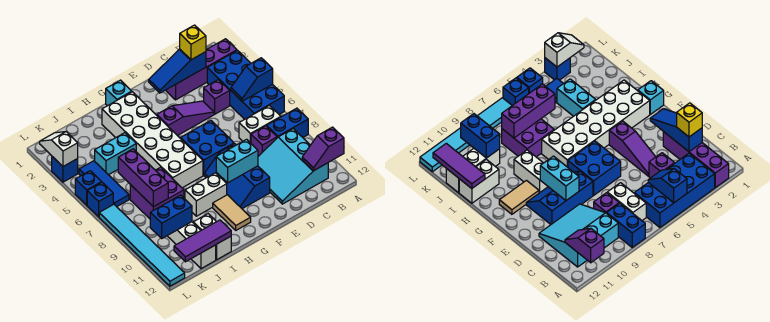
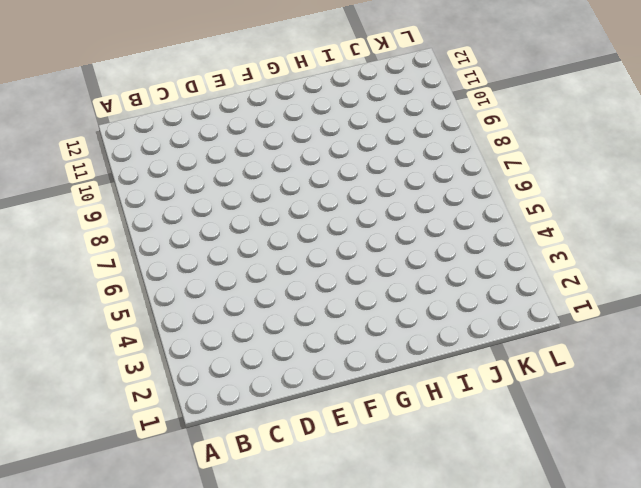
none -> purple brick A2:D2 level 1
none -> blue brick A3:B6 level 1
none -> blue brick A8:B8 level 1
none -> white brick B7:C7 level 1

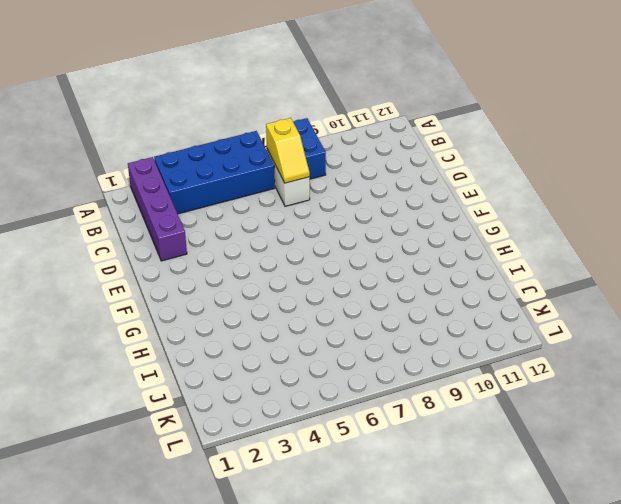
yellow slope B7:C7 level 2 top B -> none
none -> cyan slope B9:D11 level 1 top B
none -> purple brick C4 level 1
none -> purple brick C8 level 1
none -> purple slope D4:F4 level 1 top F

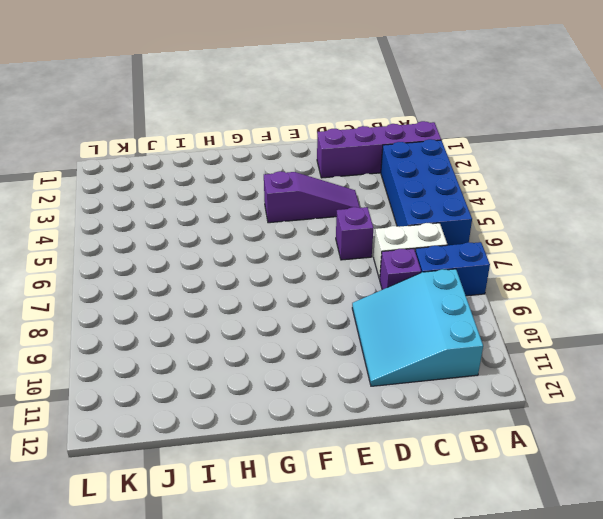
purple brick D6 level 1 -> purple brick C4 level 1
none -> blue brick E6:F7 level 1
none -> blue slope E8:F10 level 1 top E
none -> cyan brick G1 level 1
none -> white brick G2:H7 level 1

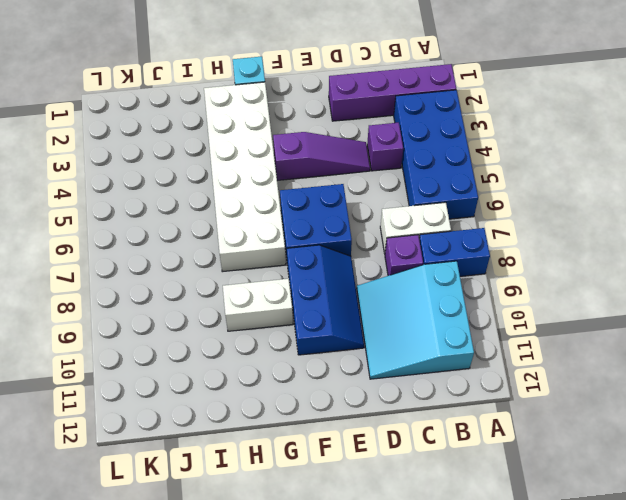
blue slope E8:F10 level 1 top F -> blue slope E8:F10 level 1 top E
none -> tan tile G10:G11 level 1
none -> cyan brick I4:J4 level 1
none -> purple brick I7:J8 level 1
none -> white brick I11:I12 level 1

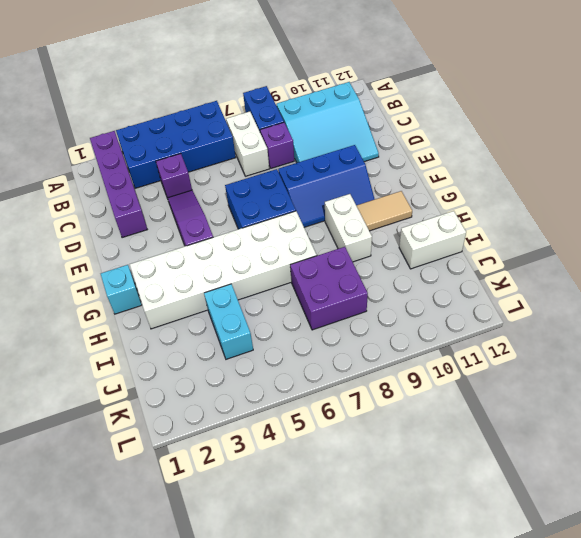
none -> white brick J10:J12 level 1
none -> blue tile K4:K6 level 1
none -> blue brick L3 level 1
none -> blue brick L5 level 1

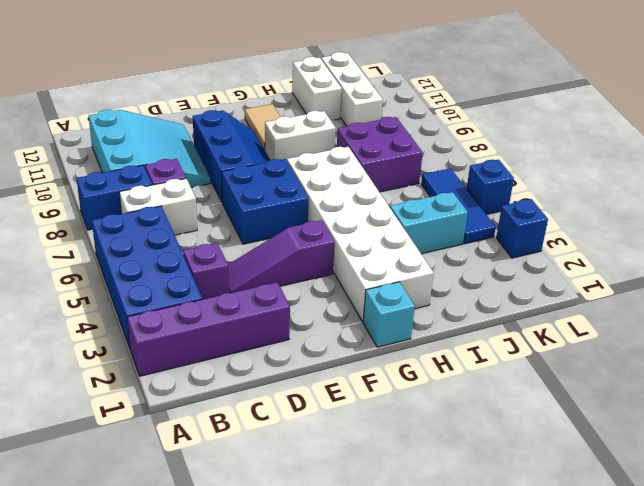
none -> blue brick L6 level 1
none -> cyan tile L7:L12 level 1
none -> blue slope A5:B5 level 2 top A
none -> purple slope A11:B11 level 2 top A

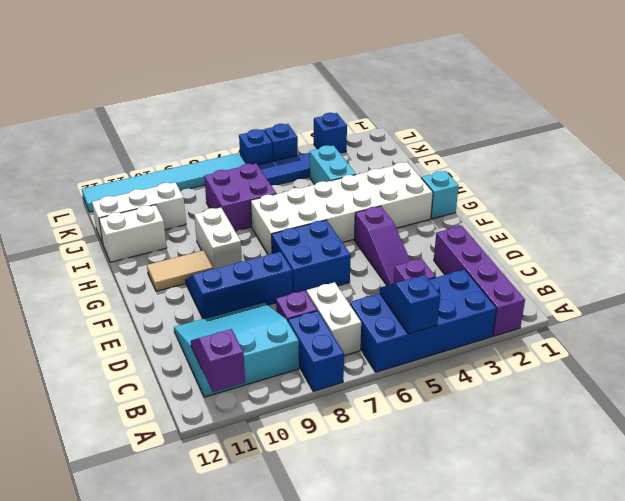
none -> blue slope C2:E2 level 2 top C
none -> cyan brick E9:F9 level 2
none -> purple tile I12:K12 level 2
none -> purple brick J6:J8 level 2

